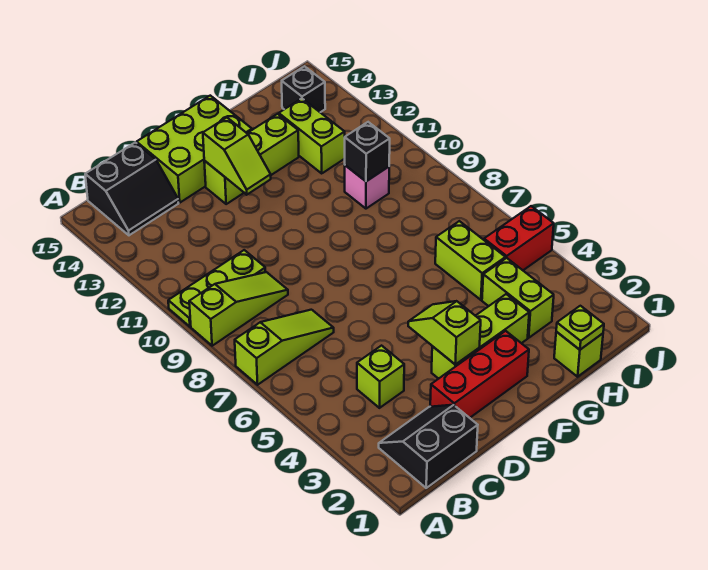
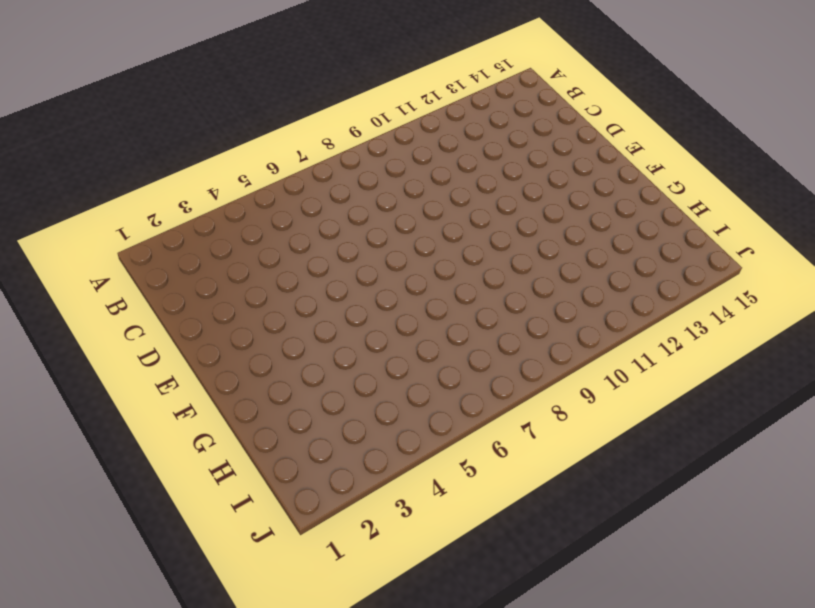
none -> lime slope A7:C7 level 1 top A
none -> lime slope A9:C9 level 1 top A
none -> lime plate A10:C10 level 1

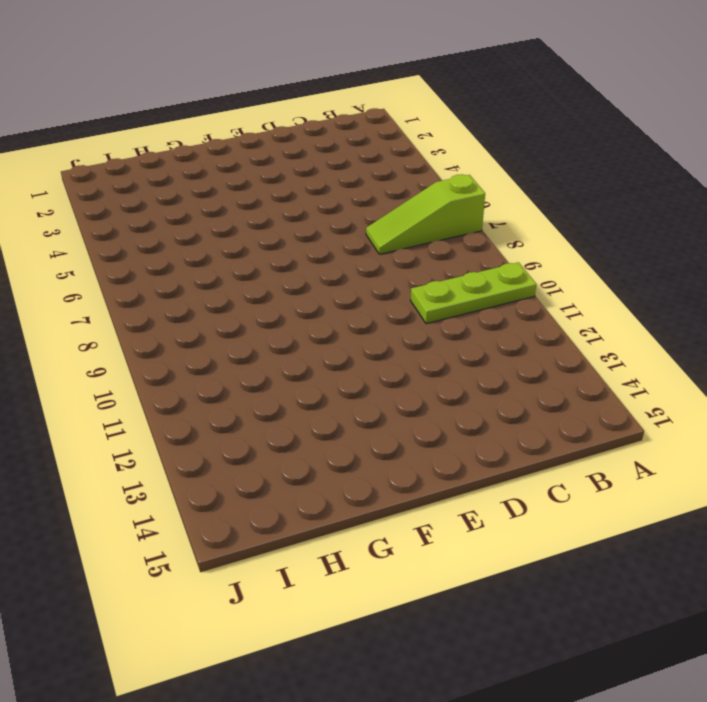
none -> lime slope A9:C9 level 1 top A
none -> black slope B1:C2 level 1 top 1
none -> black slope B14:C15 level 1 top 15

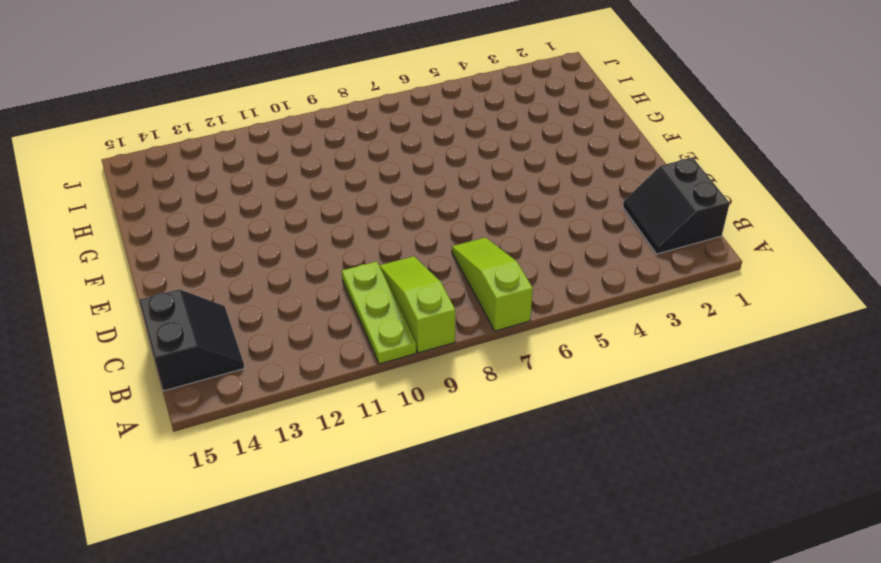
none -> lime brick C4 level 1
none -> red brick D2:F2 level 1
none -> lime brick D14:F15 level 1

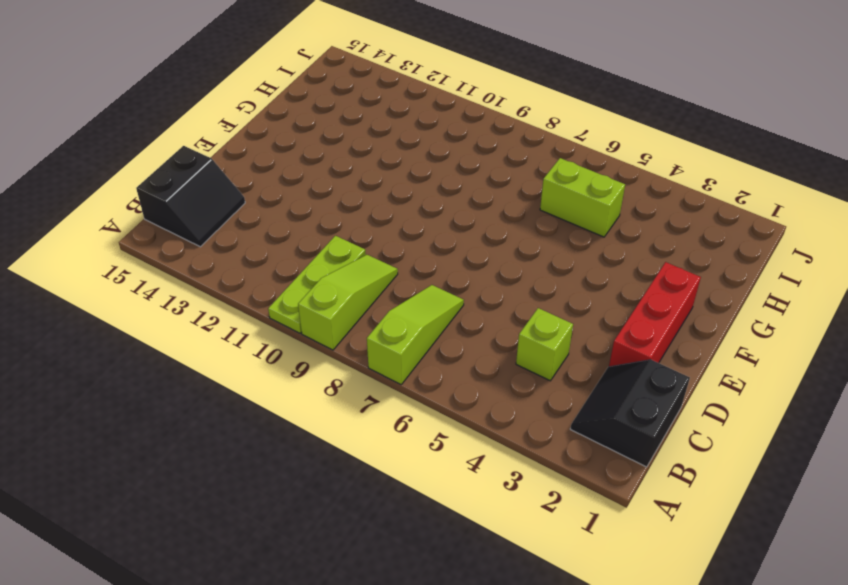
none -> lime brick D14:F15 level 1
none -> lime brick E3:G3 level 1
none -> lime brick E13:G13 level 1

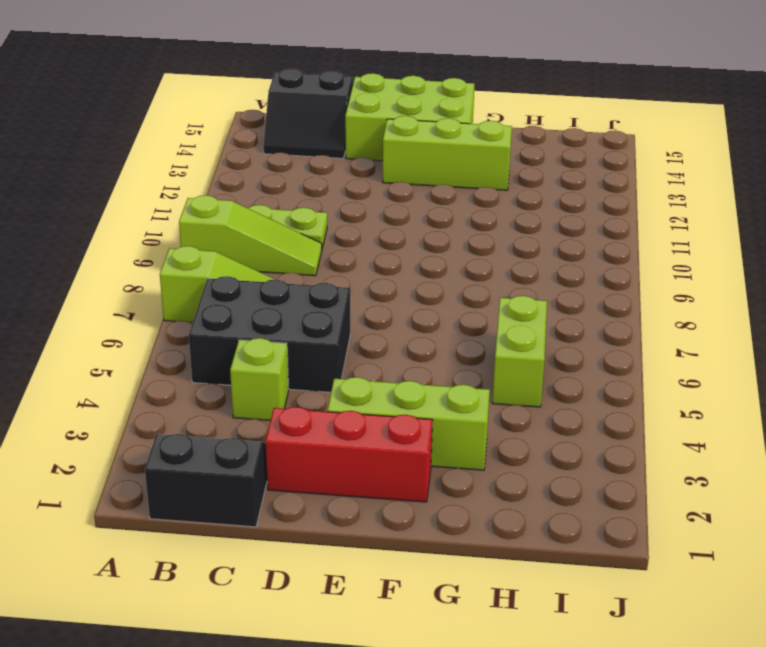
black brick B5:D6 level 1 -> none
none -> lime brick H1 level 1
none -> lime brick H3:H4 level 1
none -> pink brick H10 level 1

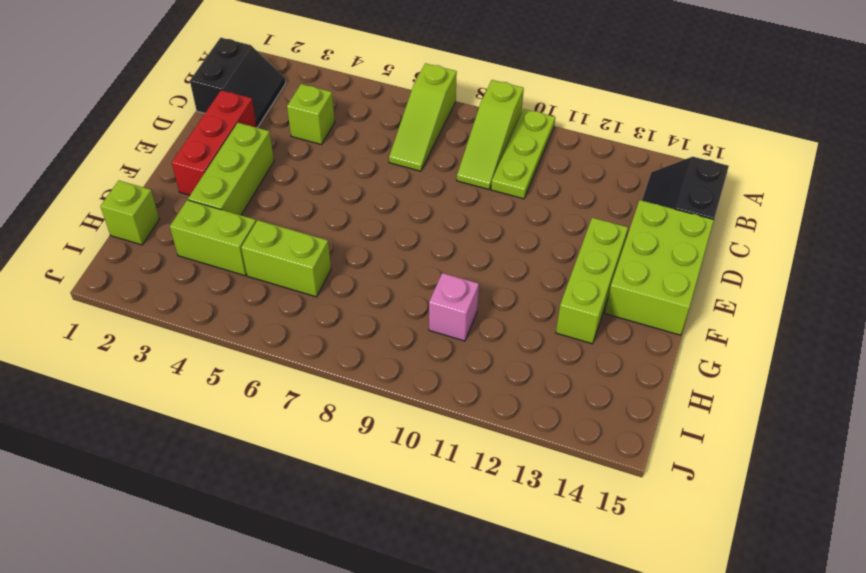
none -> lime brick H12:H13 level 1
none -> red brick I5:J5 level 1
none -> black brick I14 level 1

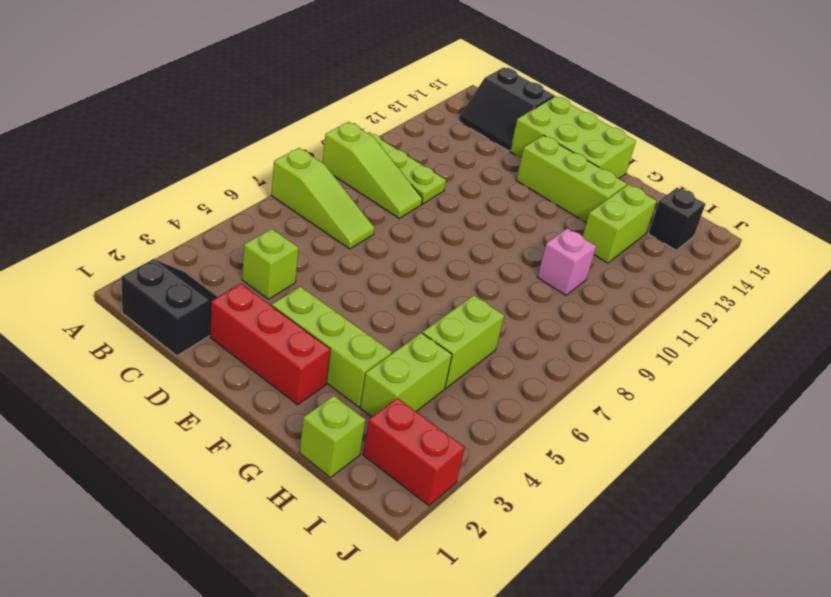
red brick I2:J2 level 1 -> red brick I5:J5 level 1
none -> lime slope E3:E4 level 2 top 3
none -> lime slope E12:E13 level 2 top 13
none -> lime plate H1 level 2

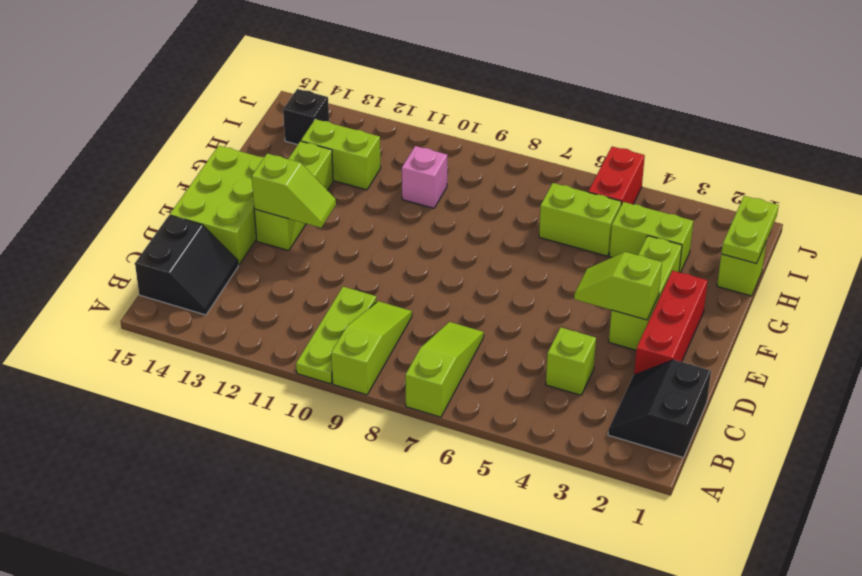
lime plate H1:I1 level 2 -> lime plate H1 level 2
none -> black brick H10 level 2

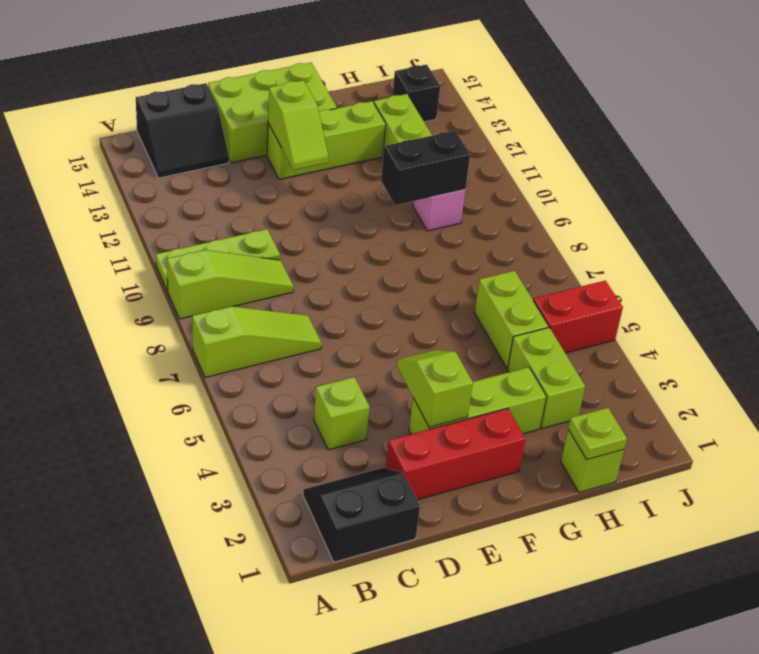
black brick G10:H10 level 2 -> black brick H10 level 2

